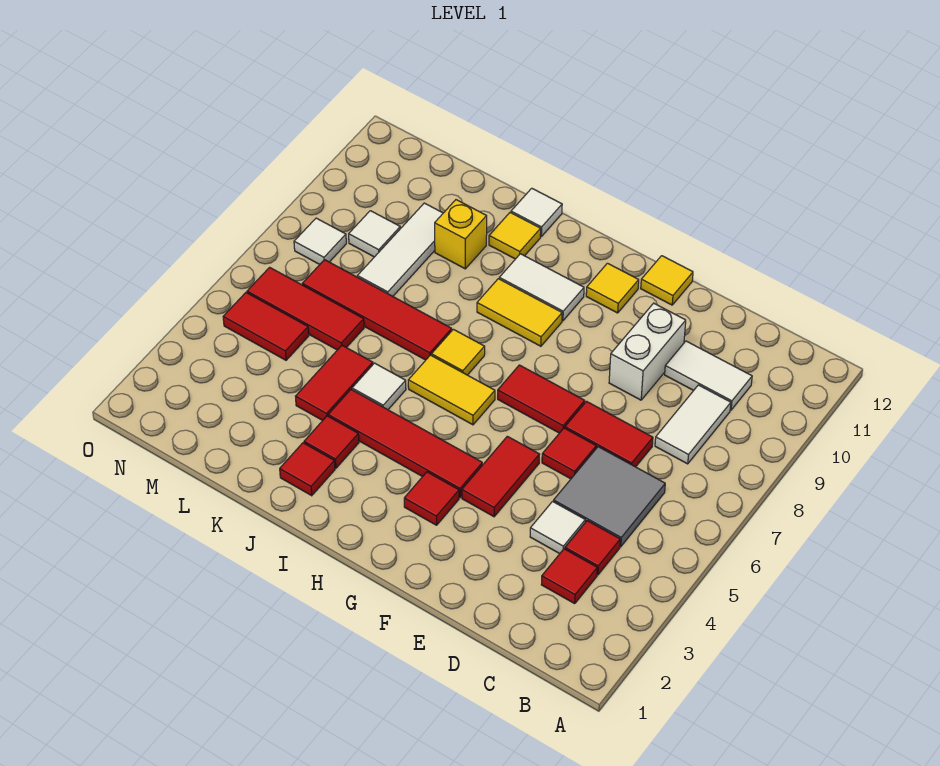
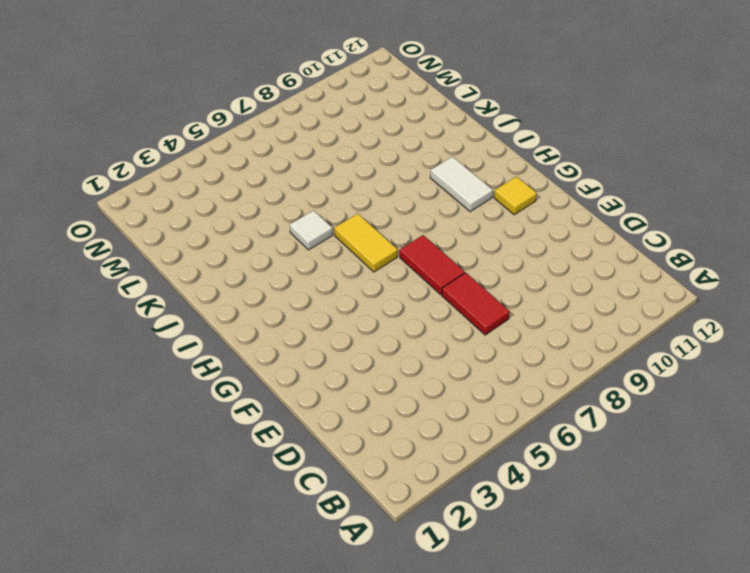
none -> red tile C3 level 1
none -> red tile C4 level 1
none -> grey tile C5:D6 level 1
none -> white tile C8:C9 level 1

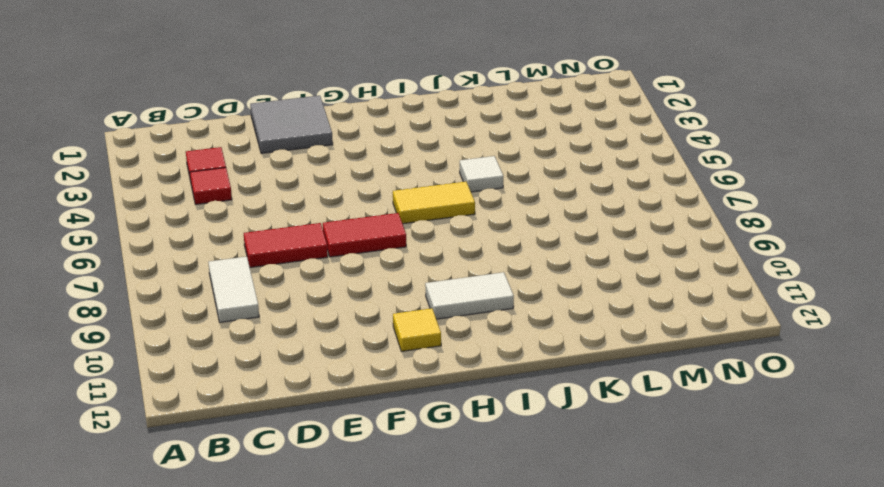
grey tile E1:F2 level 1 -> grey tile C5:D6 level 1
none -> white tile C10:D10 level 1
none -> white tile D4 level 1
none -> red tile E6 level 1
none -> white brick E9:E10 level 1

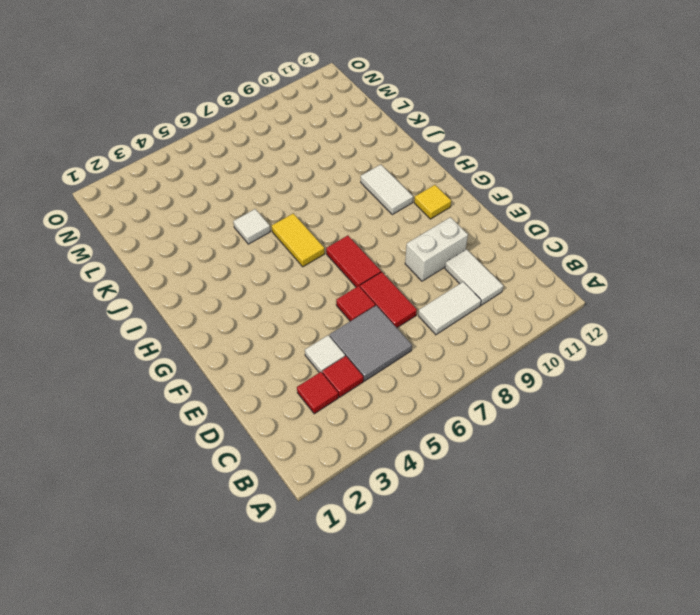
none -> red tile F4:F5 level 1
none -> yellow tile F12 level 1
none -> red tile G3 level 1
none -> red tile G4:J4 level 1

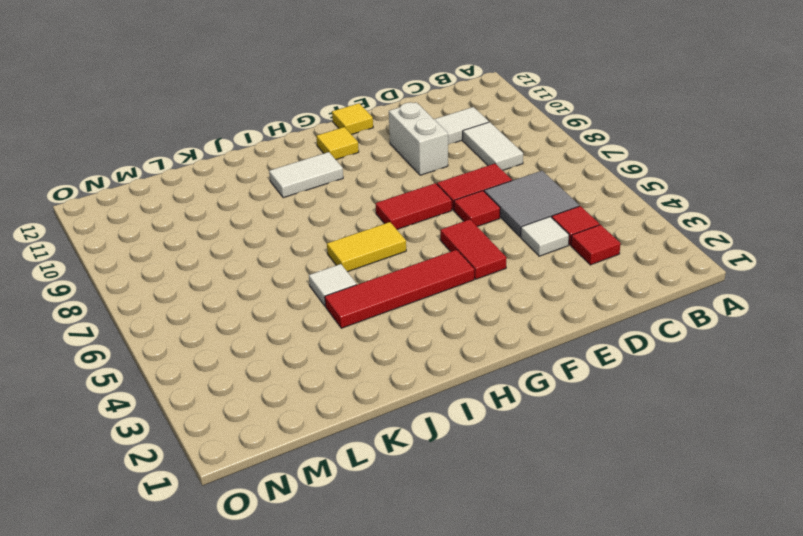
none -> red tile G3 level 1
none -> yellow tile H9:I9 level 1
none -> yellow tile I7 level 1
none -> red tile J2 level 1

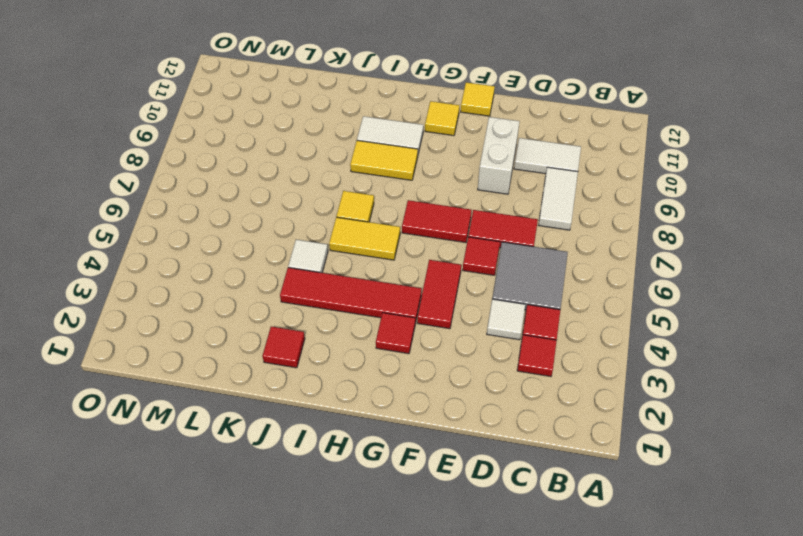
none -> red tile J3 level 1
none -> red tile J7:M7 level 1
none -> yellow tile J11 level 1
none -> white tile J12 level 1

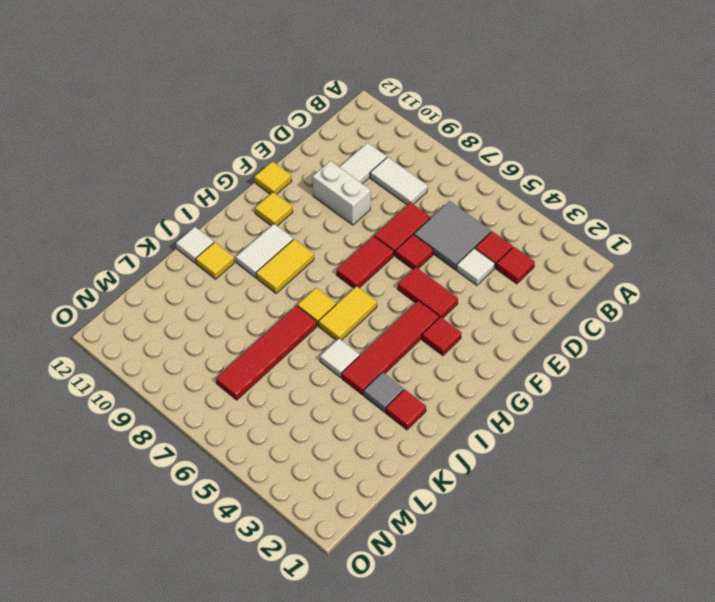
grey tile J3 level 1 -> red tile J3 level 1
none -> red tile K4:K5 level 1
none -> yellow brick K10 level 1
none -> red tile L6:N6 level 1
none -> white tile L8:L10 level 1

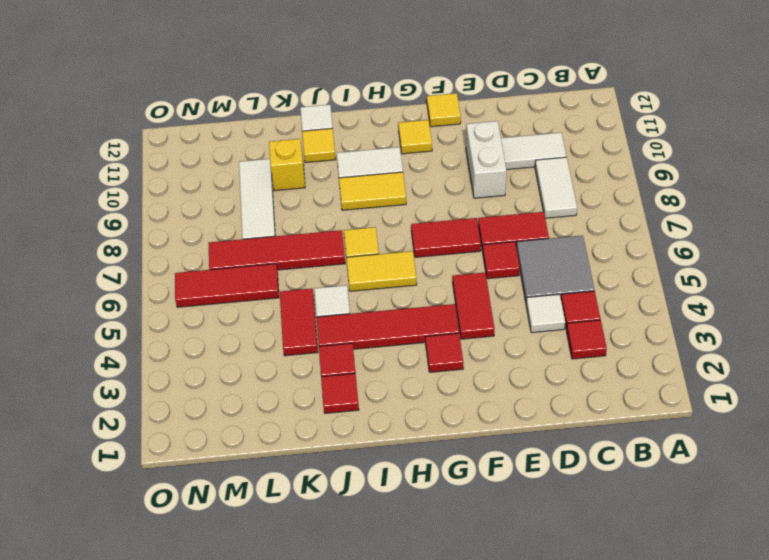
none -> red tile M5:N5 level 1
none -> white tile M9 level 1
none -> white tile N8 level 1

